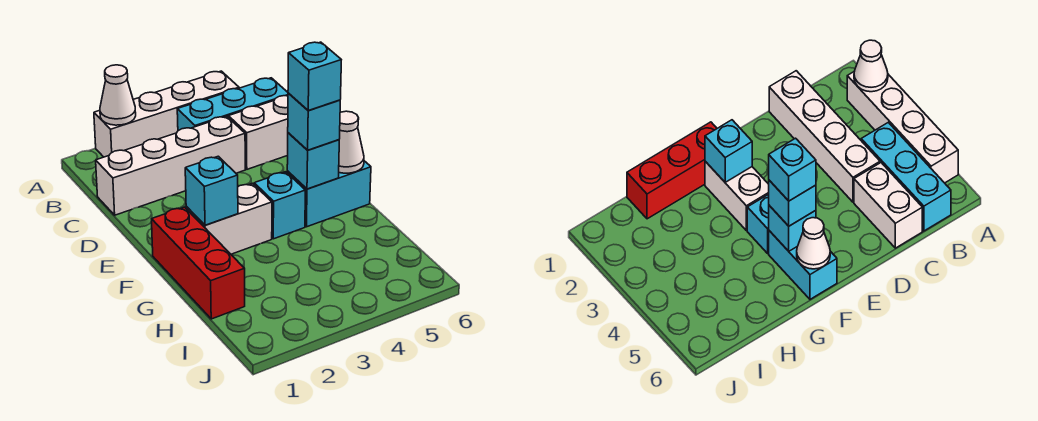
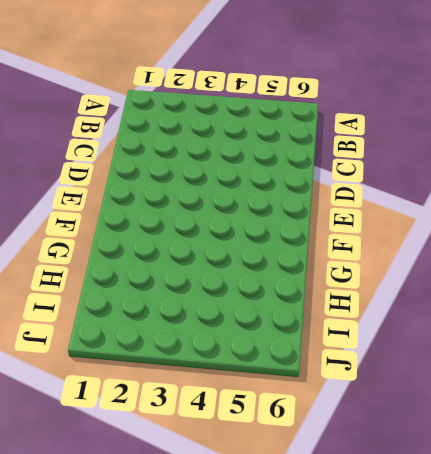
none -> white brick A2:A5 level 1
none -> cyan brick B4:B6 level 1
none -> white brick C1:C4 level 1

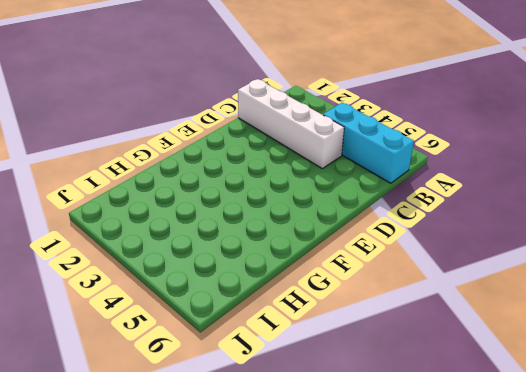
none -> white brick A2:A5 level 1
none -> white brick C5:C6 level 1
none -> red brick F1:H1 level 1

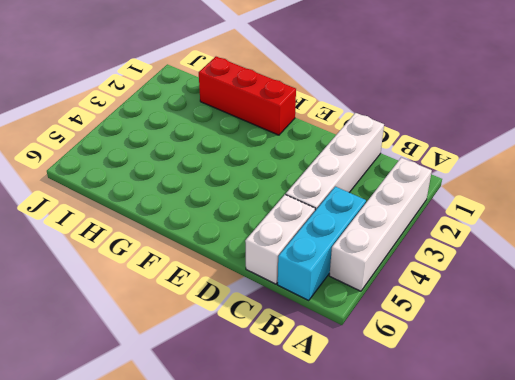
none -> white brick F2:F3 level 1
none -> cyan brick F4 level 1
none -> cyan brick F5:F6 level 1

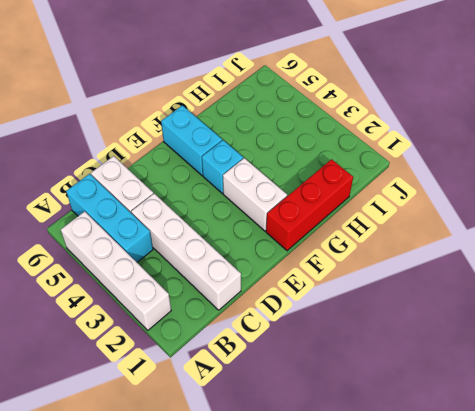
none -> white cone A2 level 2
none -> cyan brick F2 level 2
none -> cyan brick F5 level 2

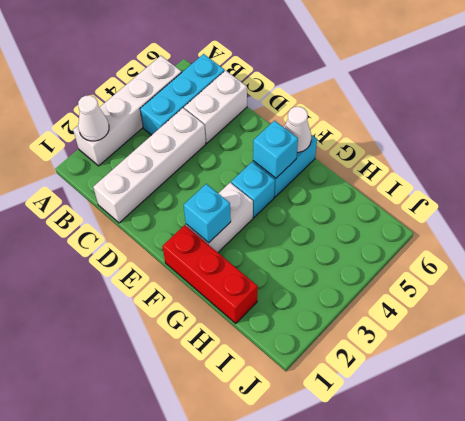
none -> cyan brick F5 level 3
none -> cyan brick F5 level 4

